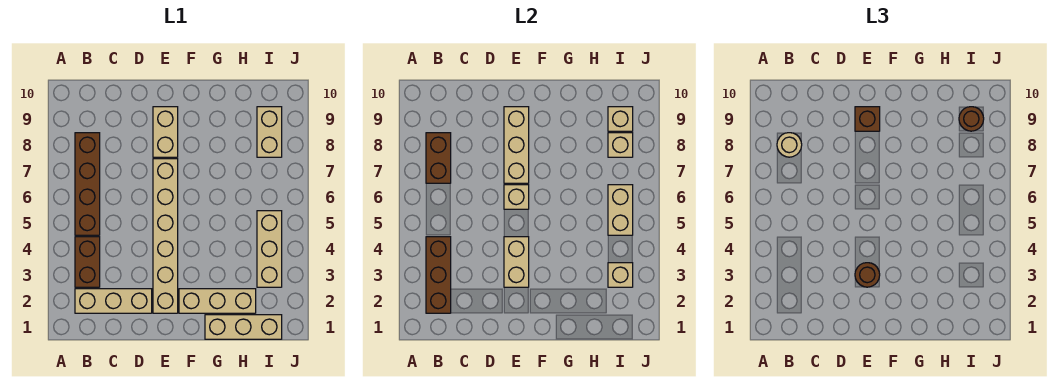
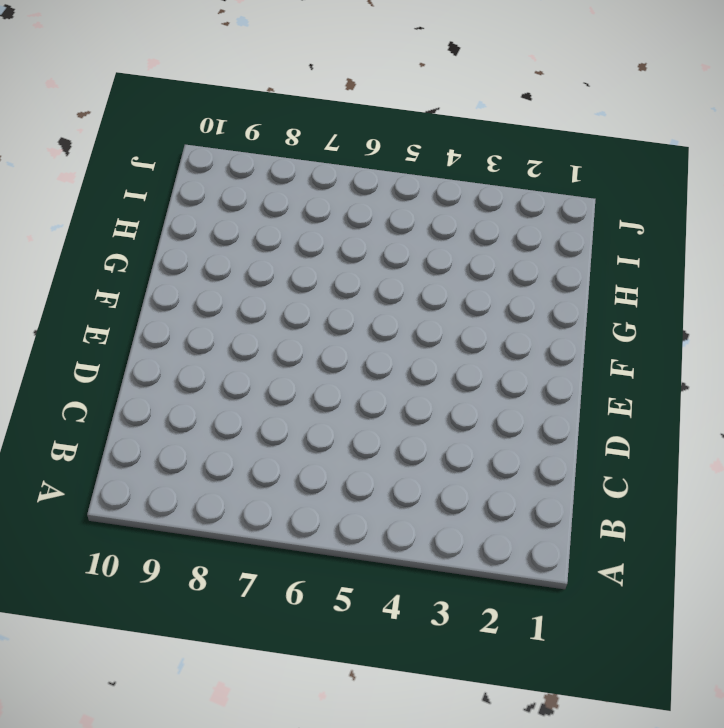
none -> tan brick B2:D2 level 1
none -> brown brick B3:B4 level 1
none -> brown brick B5:B8 level 1

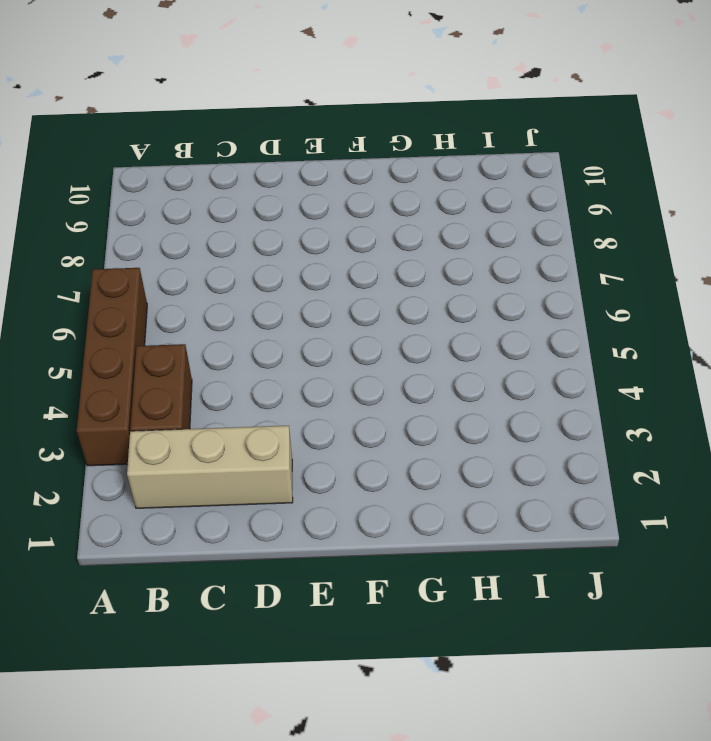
brown brick A3:A6 level 1 -> brown brick B5:B8 level 1
none -> tan brick E2:E7 level 1
none -> tan brick E8:E9 level 1
none -> tan brick F2:H2 level 1

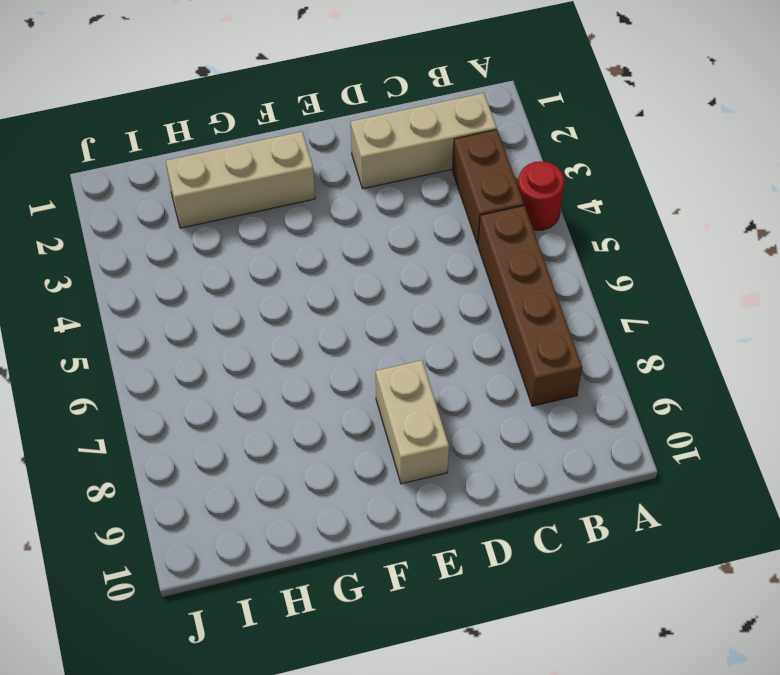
red round brick A4 level 1 -> none
none -> tan brick E2:E7 level 1
none -> tan brick G1:I1 level 1
none -> tan brick I3:I5 level 1

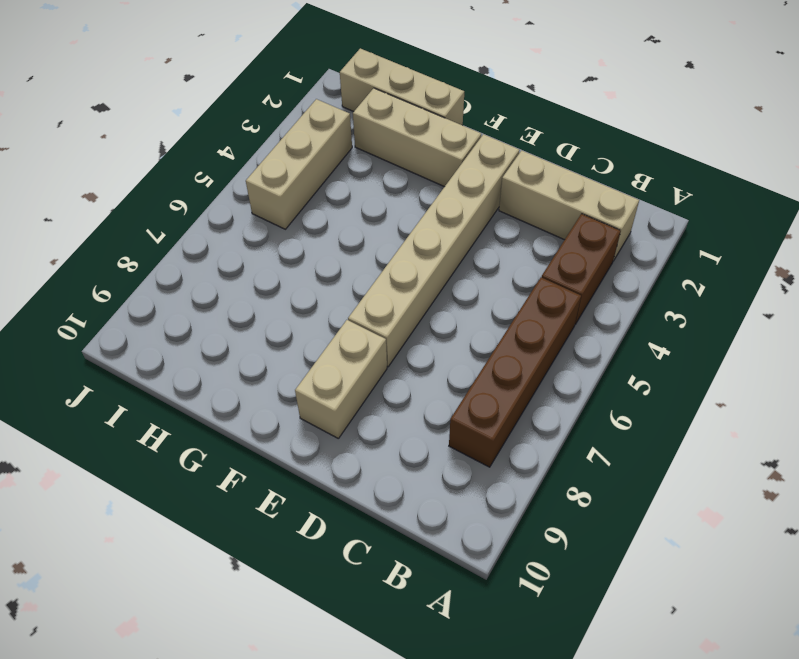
none -> tan brick I8:I9 level 1
none -> brown brick B2:B4 level 2
none -> brown brick B7:B8 level 2

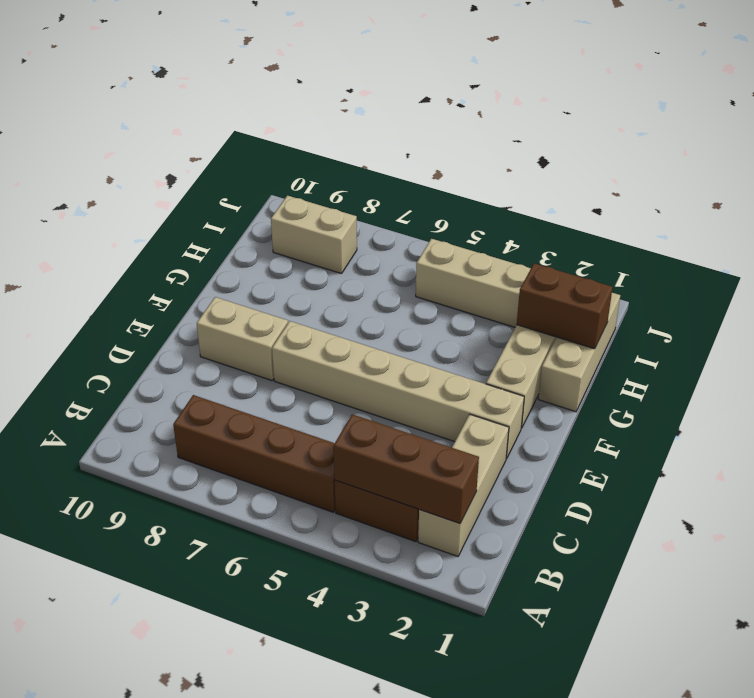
brown brick H1:H2 level 2 -> brown brick B7:B8 level 2
none -> tan brick E3:E4 level 2
none -> tan brick E6 level 2
none -> tan brick E7:E9 level 2

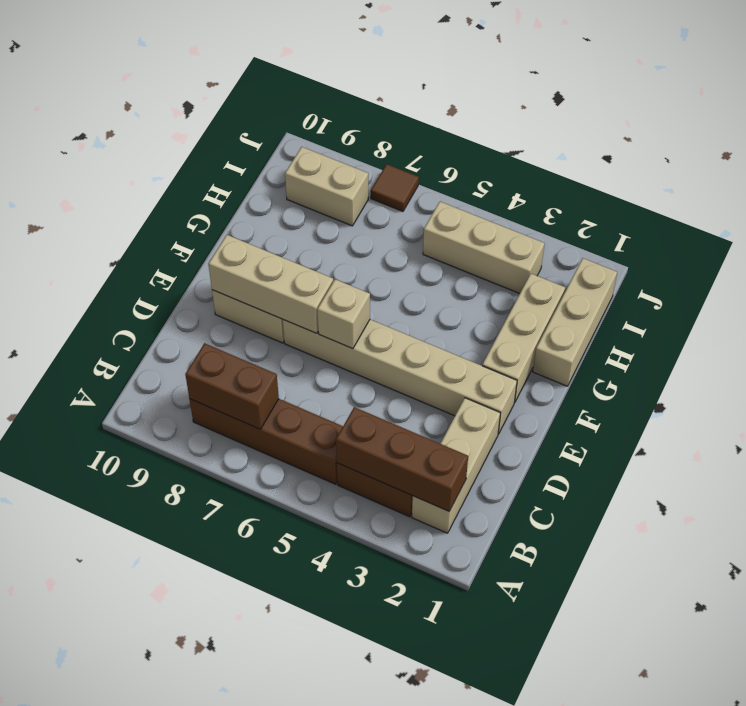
brown tile J7 level 1 -> none
none -> tan brick E3:E4 level 2
none -> tan brick I3 level 2
none -> tan brick I5:I6 level 2

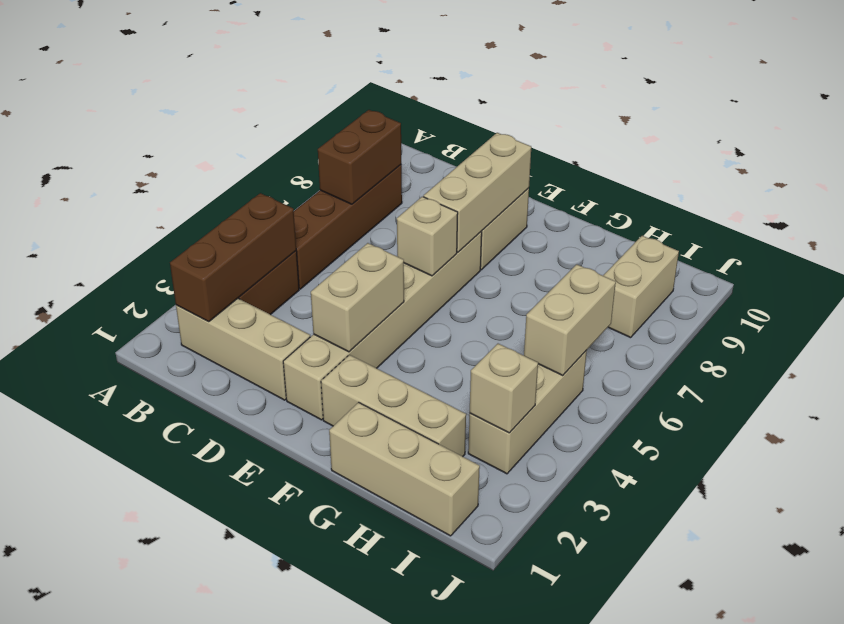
none -> tan brick I8 level 2
none -> tan brick I9 level 2
none -> tan round brick B8 level 3

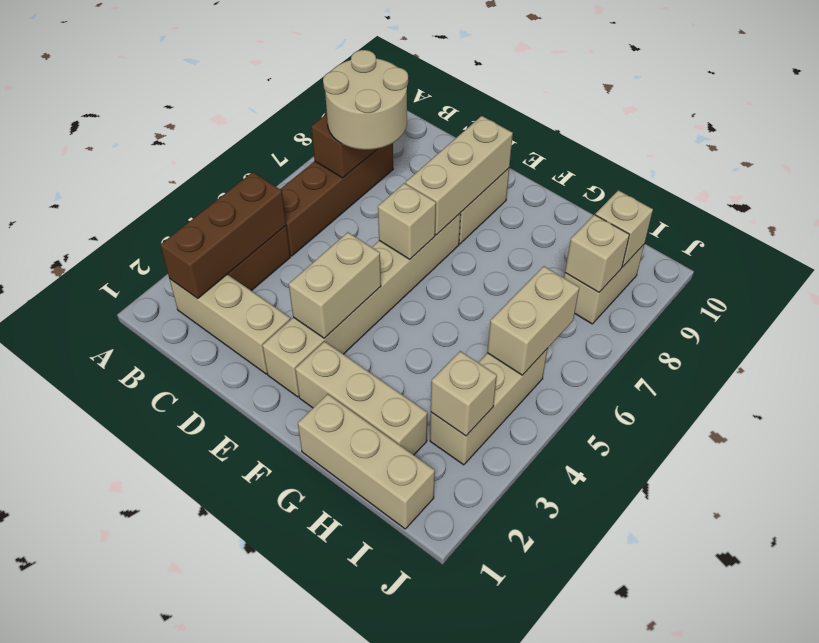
tan round brick B7:C8 level 3 -> tan round brick B8 level 3
none -> brown round brick E3 level 3
none -> brown brick E9 level 3
none -> brown round brick I9 level 3

